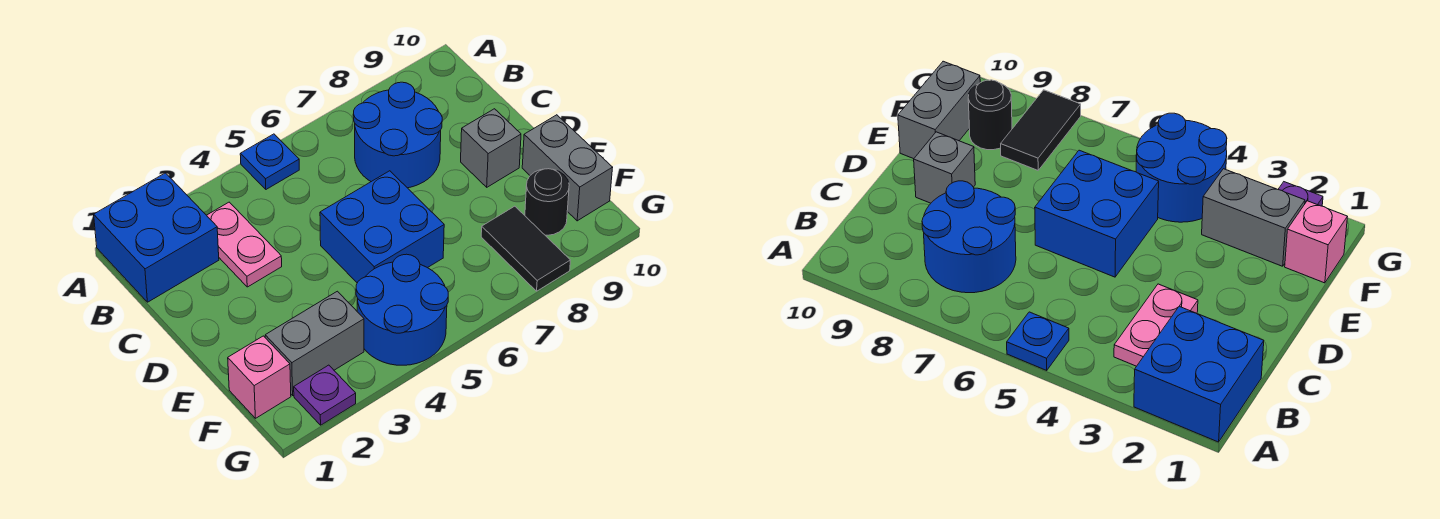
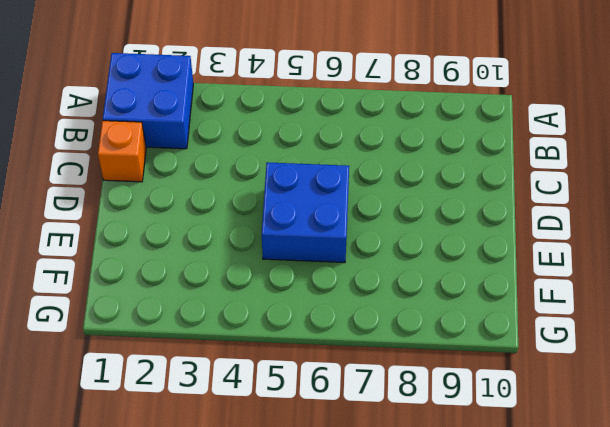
orange brick C1 level 1 -> none
none -> blue plate A5 level 1
none -> pink plate B3:C3 level 1
none -> blue round brick B7:C8 level 1

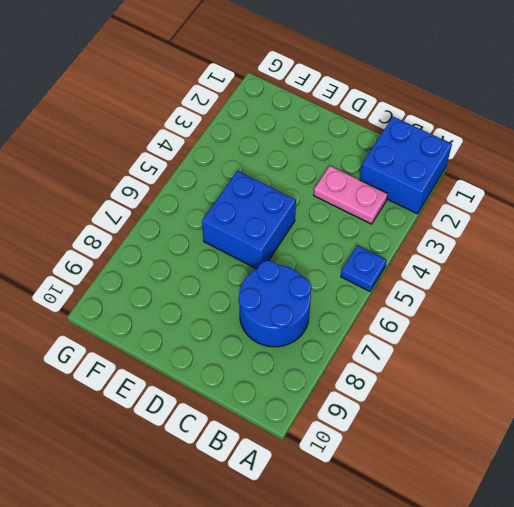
none -> grey brick D9 level 1
none -> grey brick E10:F10 level 1
none -> pink brick F1 level 1

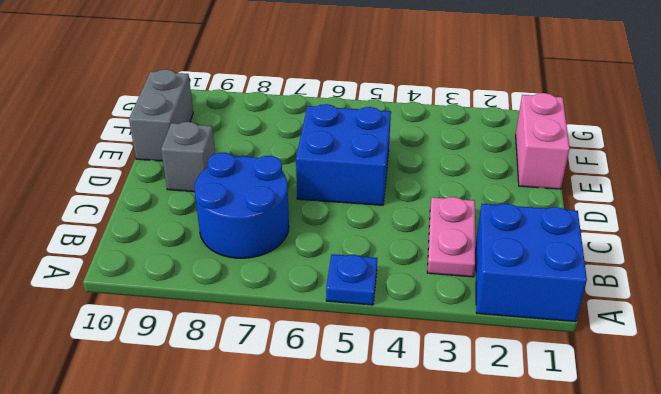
pink brick E1:F1 level 1 -> pink brick F1 level 1
none -> grey brick F2:F3 level 1
none -> blue round brick F4:G5 level 1
none -> black tile F8:G8 level 1

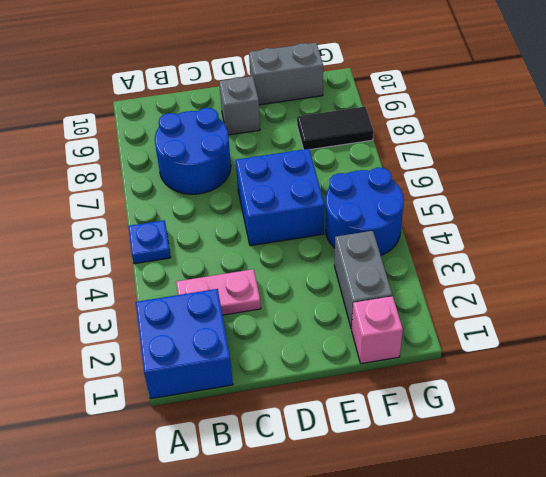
none -> black round brick F9 level 1
none -> purple plate G2 level 1

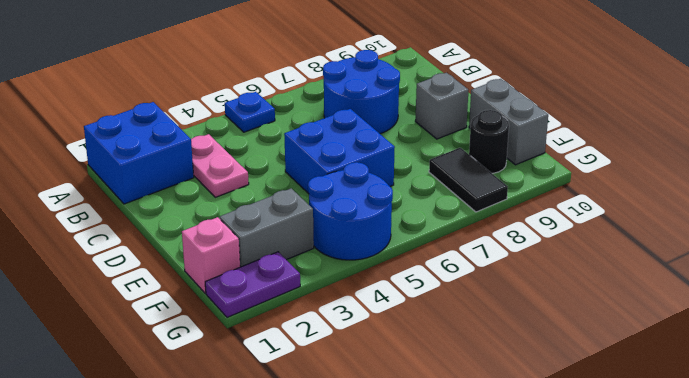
purple plate G1:G2 level 1 -> purple plate G2 level 1

